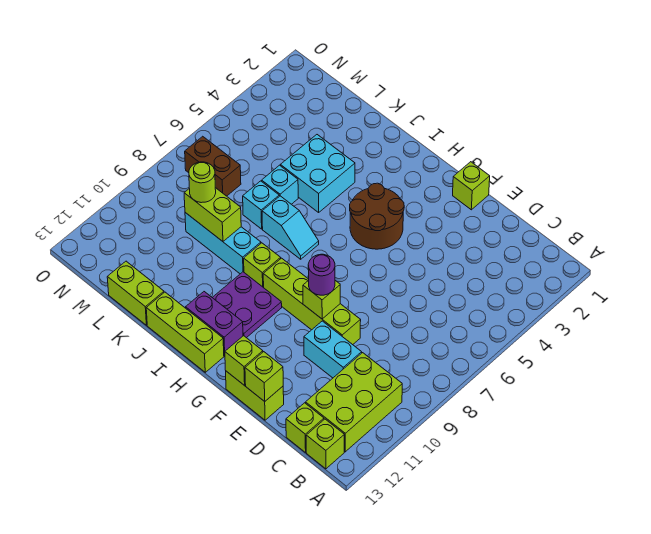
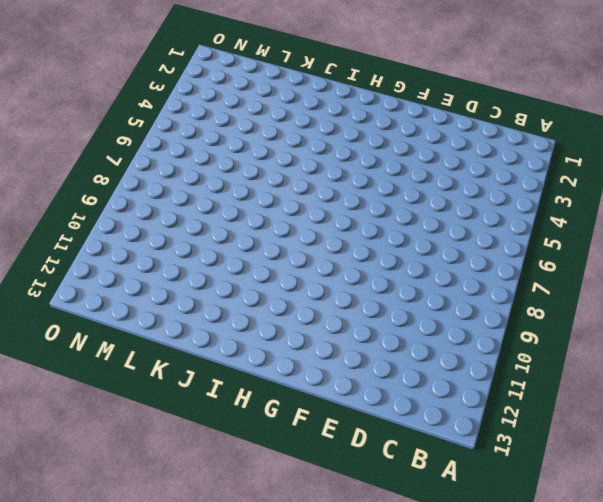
none -> lime brick B10:C12 level 1
none -> lime brick B13 level 1
none -> lime brick C13 level 1

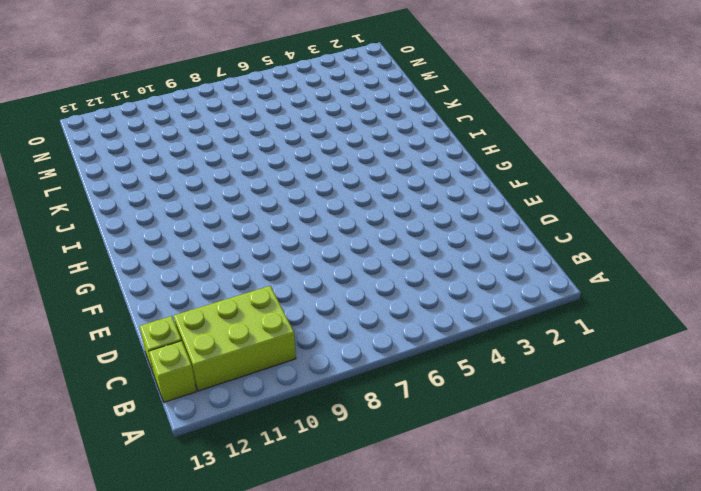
none -> cyan brick D10:E10 level 1
none -> lime brick E9:H9 level 1
none -> lime brick E13:F13 level 1

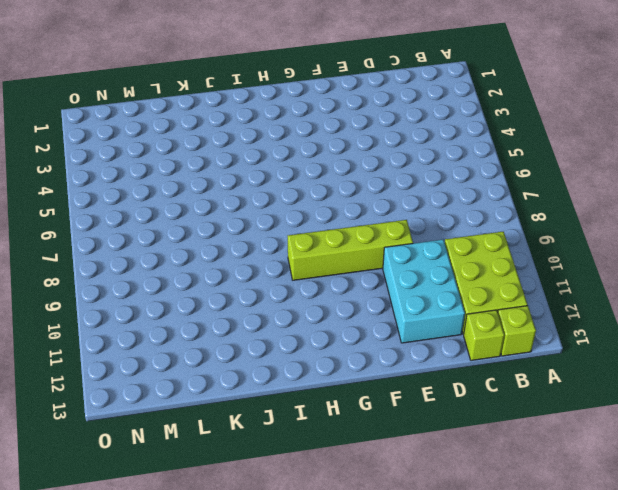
cyan brick D10:E12 level 1 -> cyan brick D10:E10 level 1
none -> lime brick E13:F13 level 1
none -> lime brick F1 level 1
none -> brown round brick G4:H5 level 1

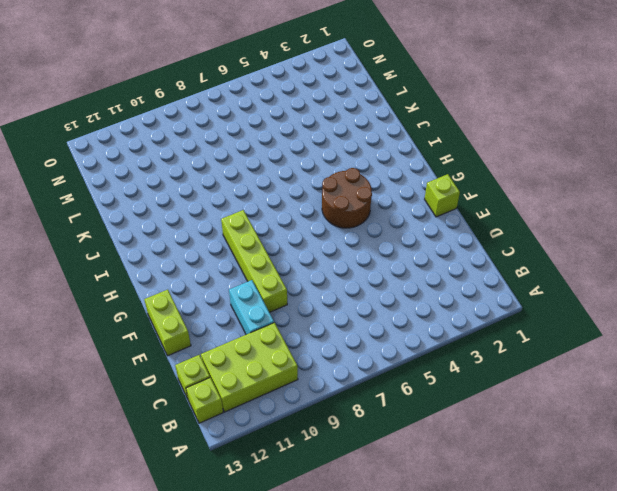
none -> purple plate H10:I11 level 1
none -> purple brick H12:I12 level 1
none -> lime brick H13:J13 level 1

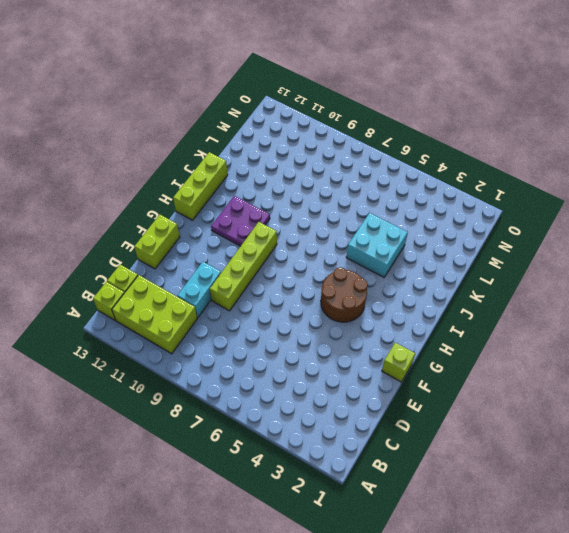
none -> purple brick H12:I12 level 1
none -> cyan slope I7:J7 level 1 top J
none -> lime brick I9 level 1

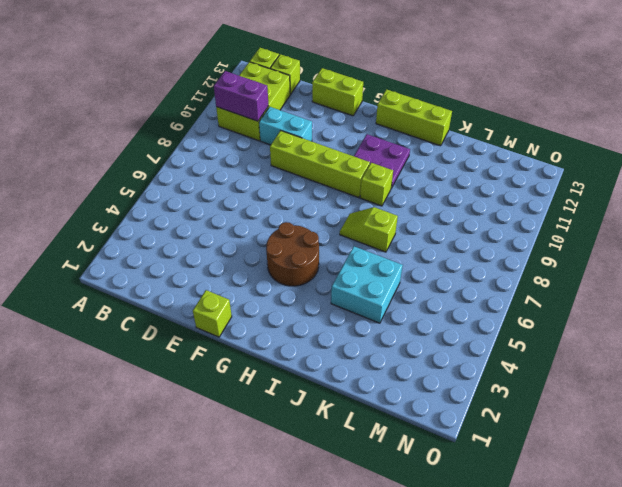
purple brick B10:C10 level 2 -> purple brick H12:I12 level 1
lime slope I7:J7 level 1 top J -> cyan slope I7:J7 level 1 top J
none -> cyan brick J9:L9 level 1
none -> cyan brick K6 level 1
none -> cyan brick K7 level 1

